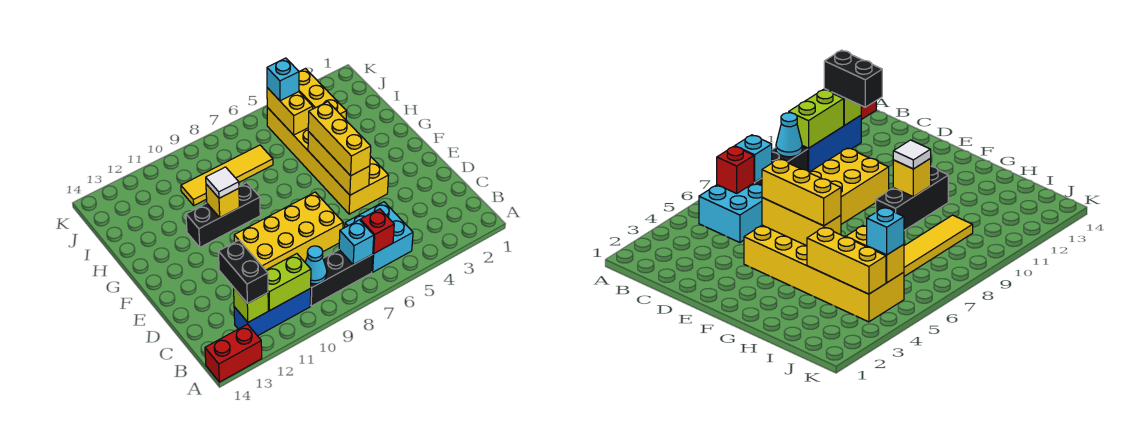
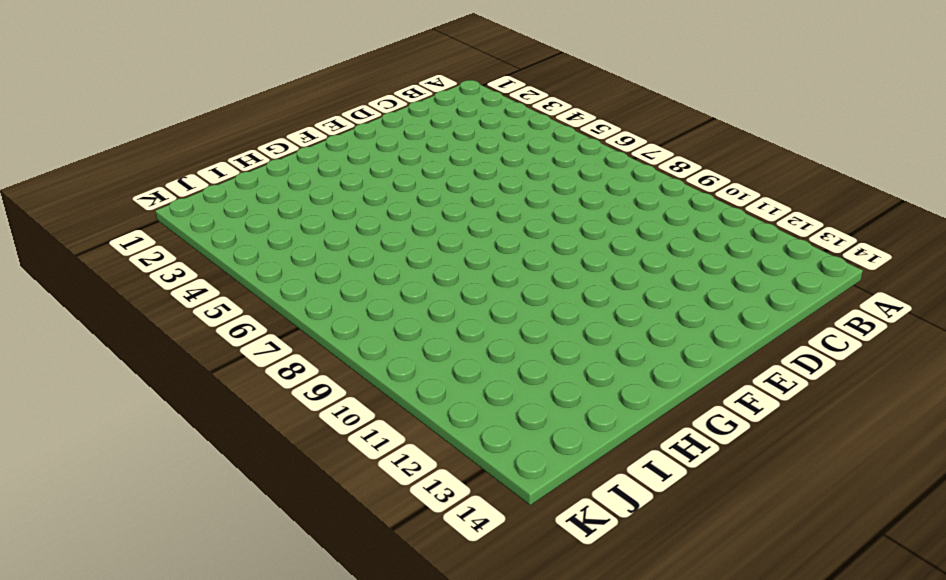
none -> red brick A13:A14 level 1
none -> cyan brick B5:C6 level 1
none -> black brick B7:B9 level 1

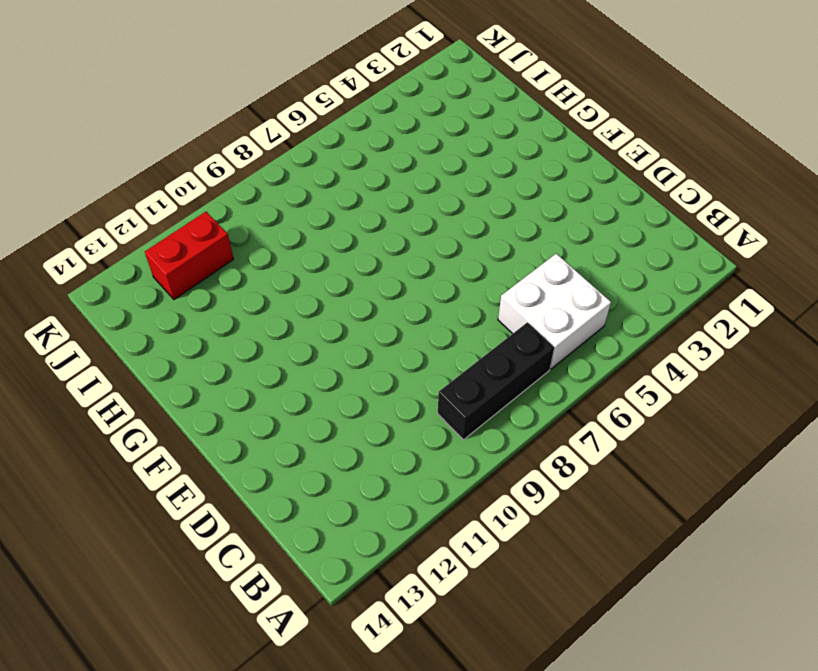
white brick B5:C6 level 1 -> cyan brick B5:C6 level 1
red brick J11:J12 level 1 -> red brick A13:A14 level 1
none -> blue brick B10:B12 level 1
none -> yellow brick D7:E10 level 1
none -> yellow brick E4:J5 level 1

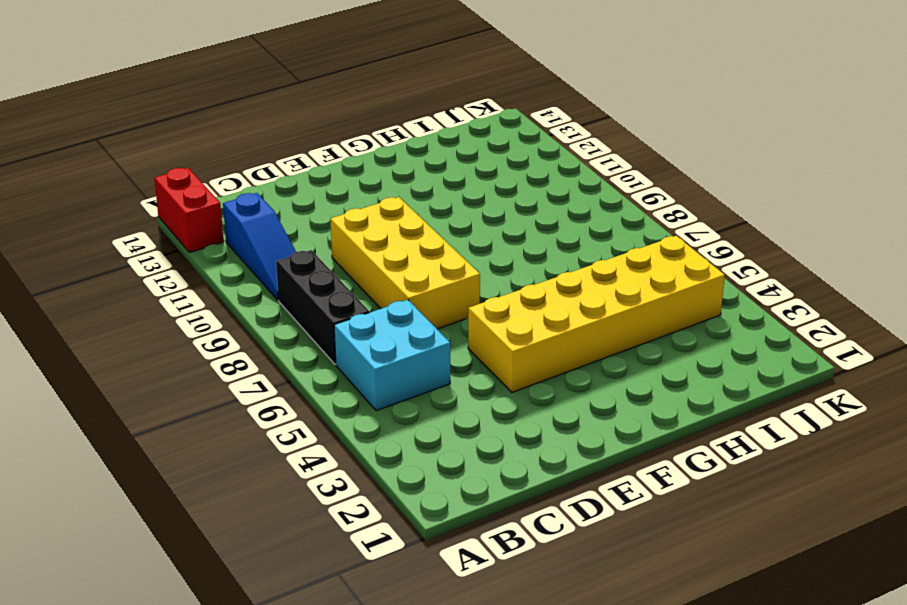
blue slope B10:B12 level 1 top 12 -> blue brick B10:B12 level 1
none -> black brick G9:G11 level 1
none -> yellow tile I7:I10 level 1
none -> red brick B6 level 2

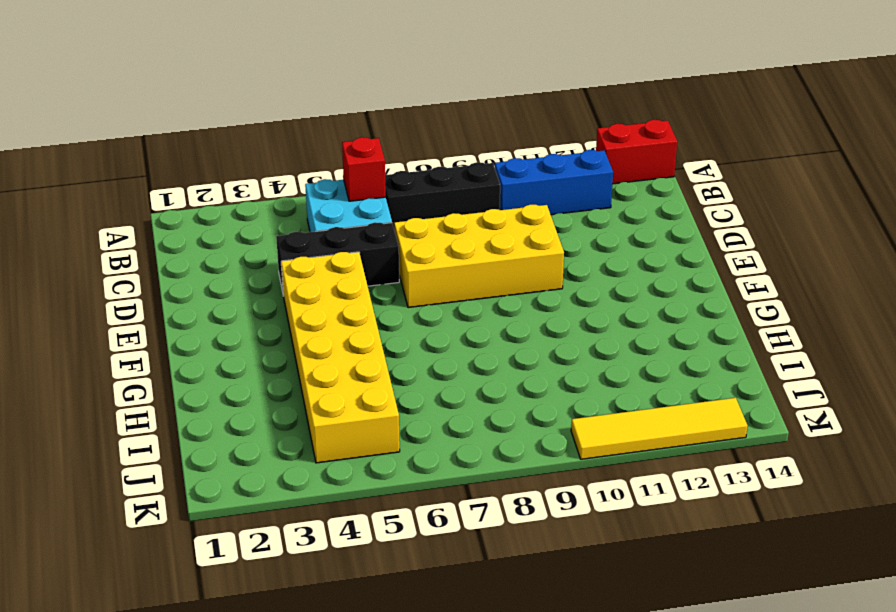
black brick D4:D6 level 1 -> black brick G9:G11 level 1
yellow tile K10:K13 level 1 -> yellow tile I7:I10 level 1
none -> cyan brick B7 level 2
none -> cyan cone B9 level 2
none -> lime brick B10:B11 level 2

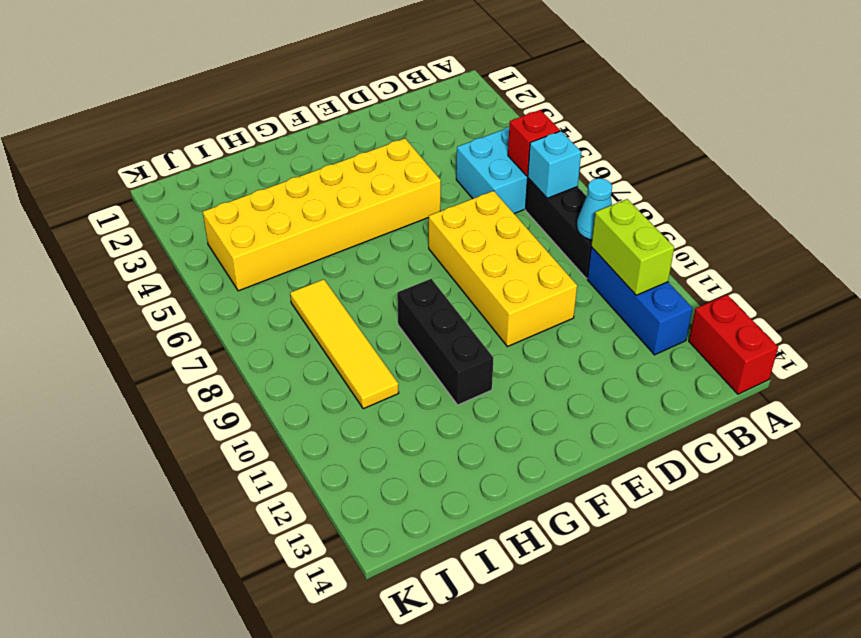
none -> lime brick B12 level 2
none -> yellow brick E5:G5 level 2
none -> yellow brick G10 level 2

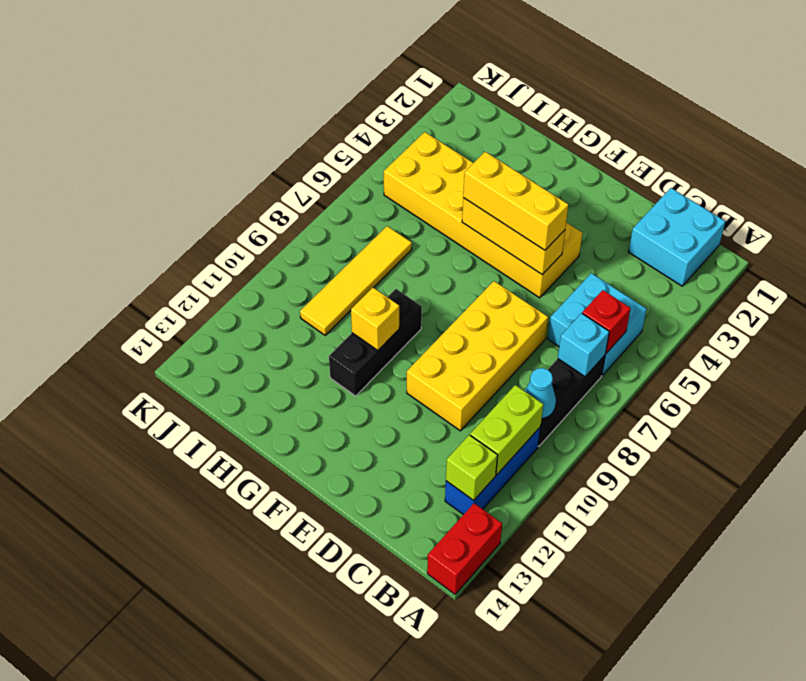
cyan brick B1:C2 level 1 -> none
none -> yellow brick H4:J4 level 2
none -> yellow brick I5:J5 level 2
none -> black brick B12:C12 level 3

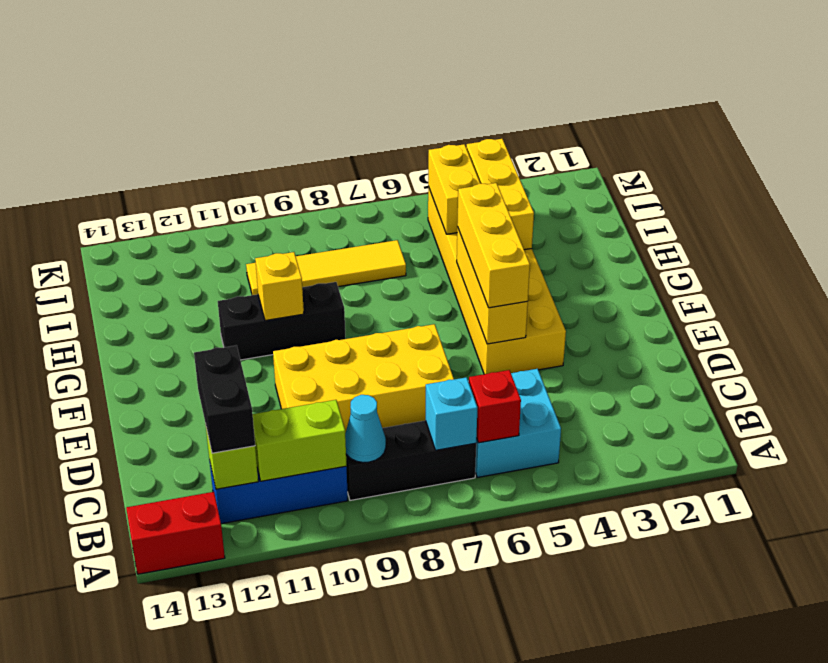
none -> white tile G10 level 3
none -> cyan brick J5 level 3

